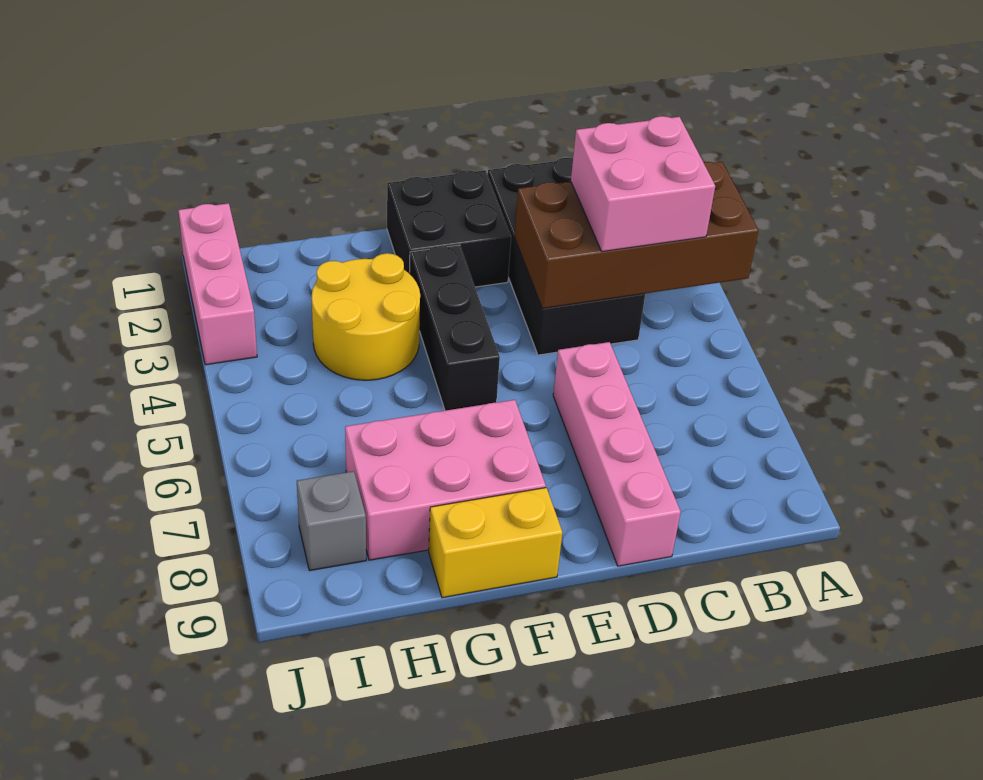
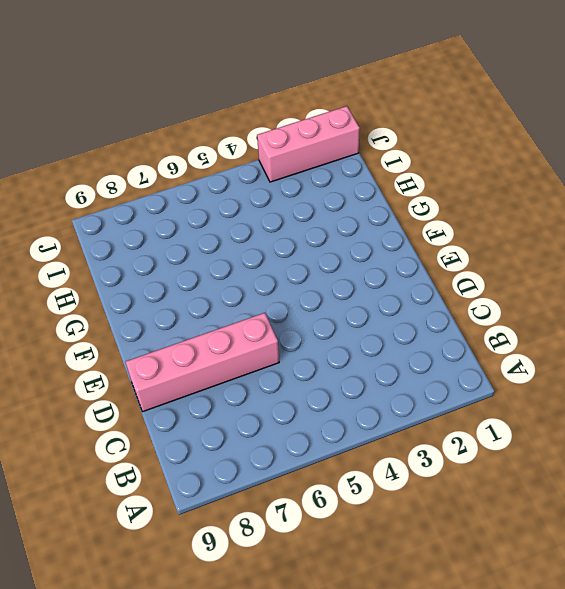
none -> black brick C1:D4 level 1
none -> black brick E1:F2 level 1

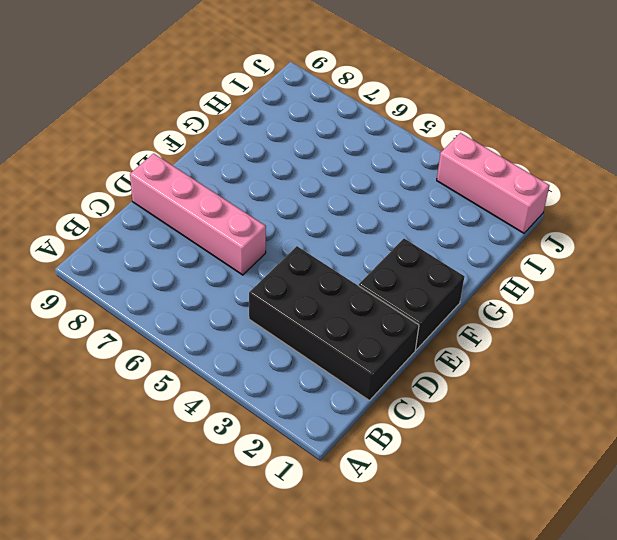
none -> black brick F3:F5 level 1
none -> pink brick F7:H8 level 1

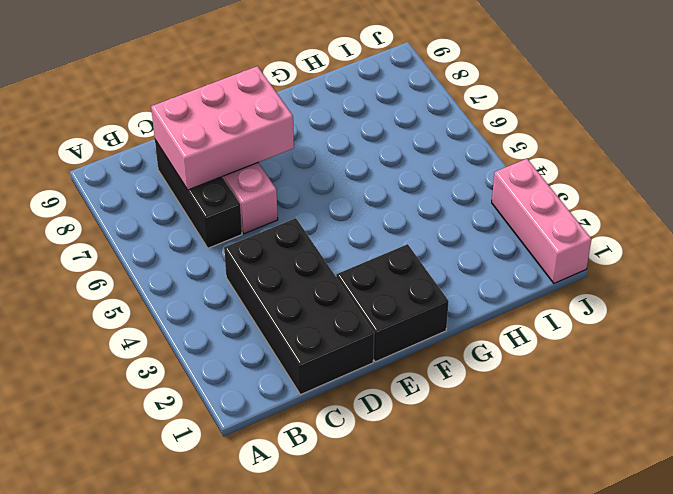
black brick C6:C8 level 1 -> black brick F3:F5 level 1
pink brick C7:E8 level 2 -> pink brick F7:H8 level 1
none -> yellow brick F9:G9 level 1
none -> yellow round brick G3:H4 level 1

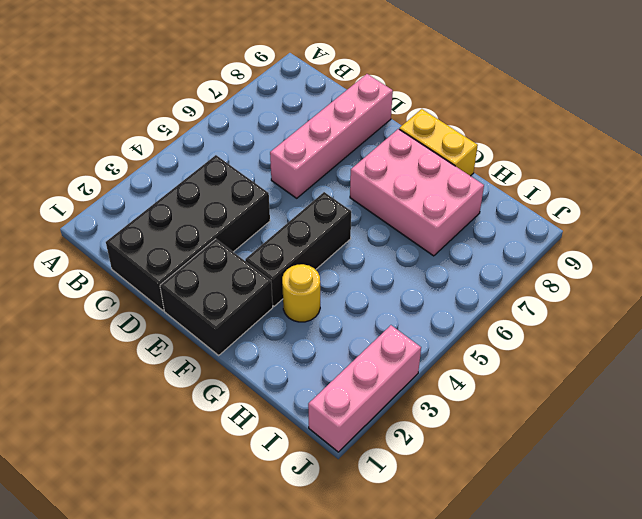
yellow round brick G3 level 1 -> yellow round brick G3:H4 level 1
none -> grey brick I8 level 1
none -> brown brick A3:D4 level 2

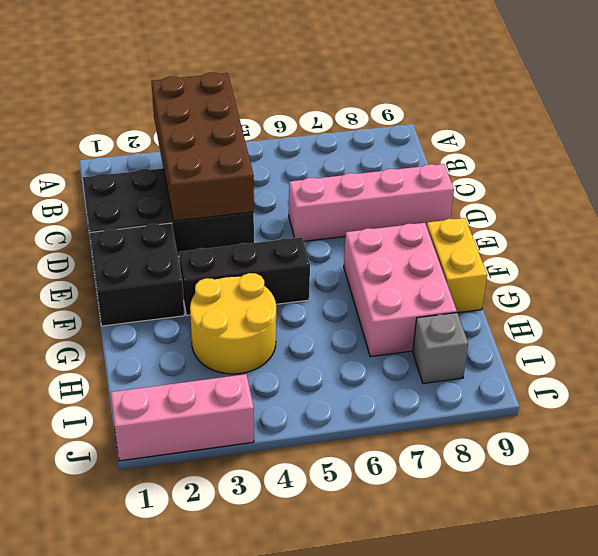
none -> pink brick B3:C4 level 3

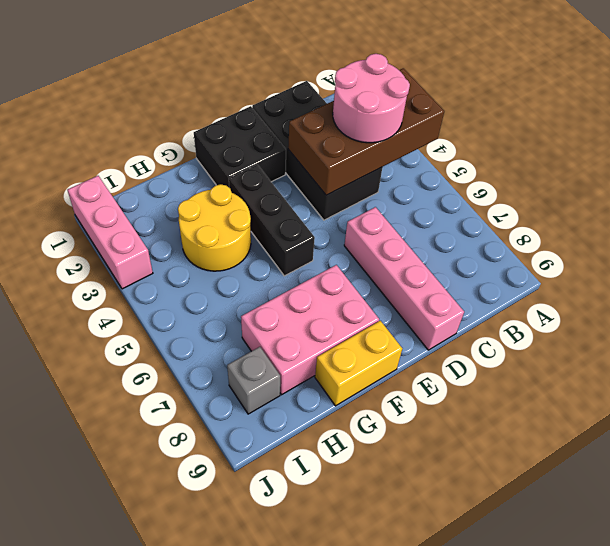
pink round brick B3:C4 level 3 -> pink brick B3:C4 level 3

